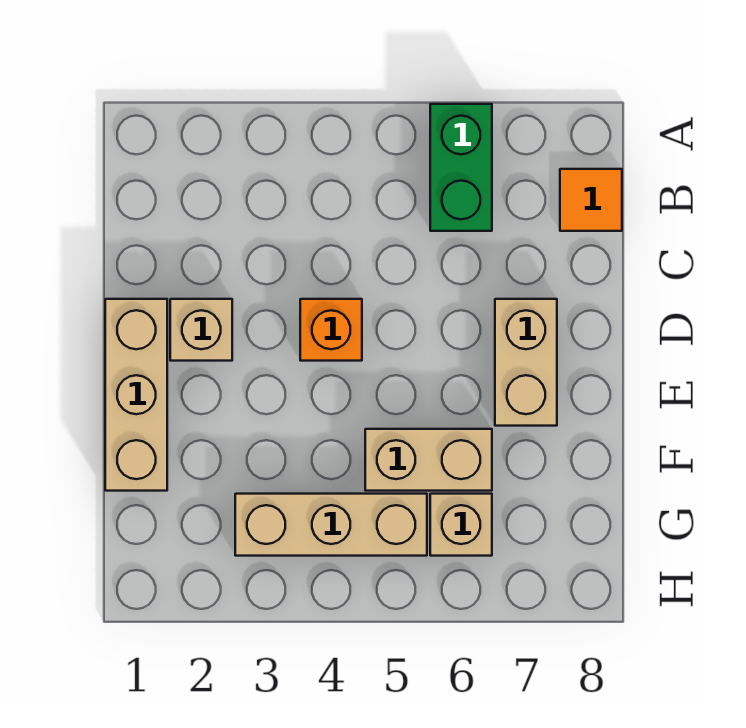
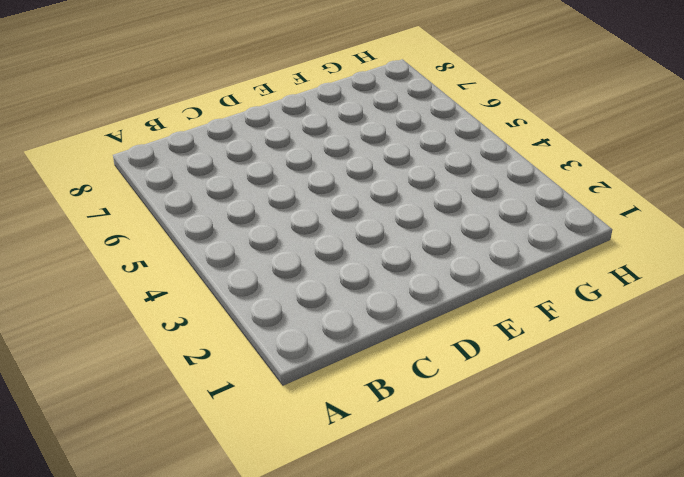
none -> green brick A6:B6 level 1
none -> orange tile B8 level 1

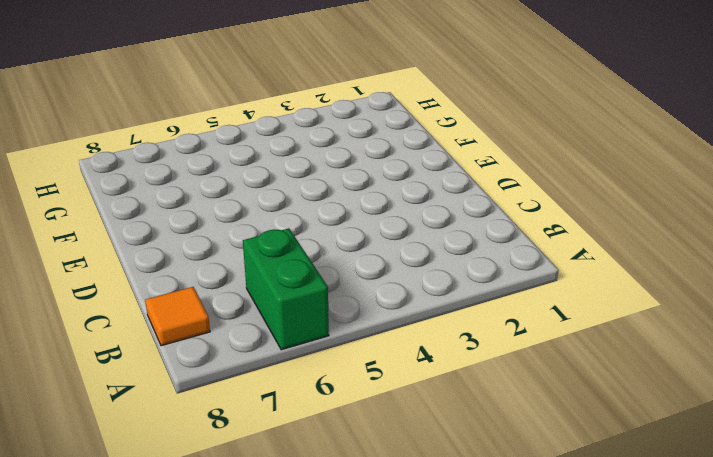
none -> tan brick D1:F1 level 1
none -> tan brick D2 level 1

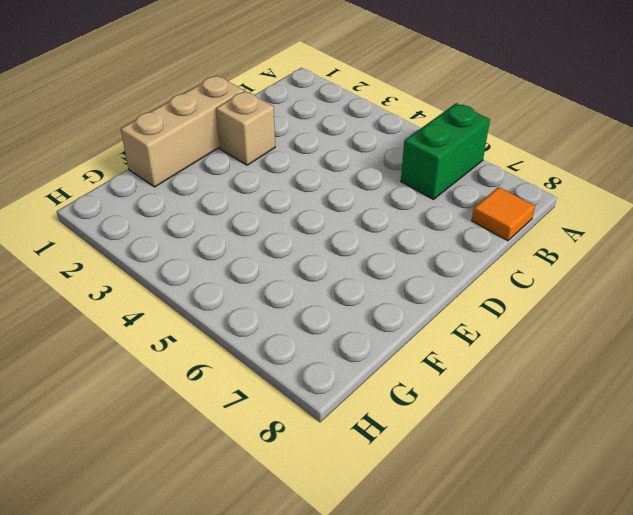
none -> orange brick D4 level 1
none -> tan brick D7:E7 level 1

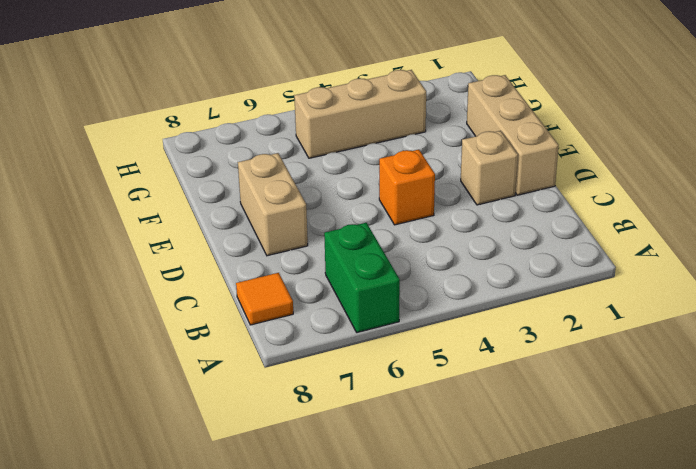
none -> tan brick F5:F6 level 1
none -> tan brick G6 level 1

